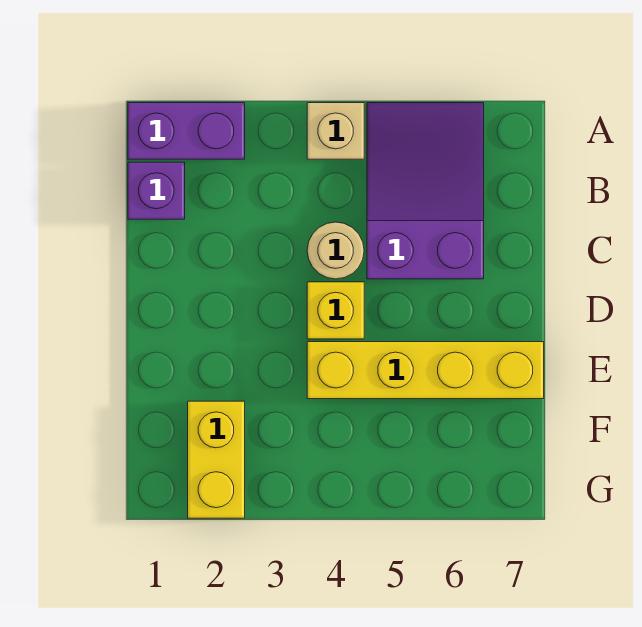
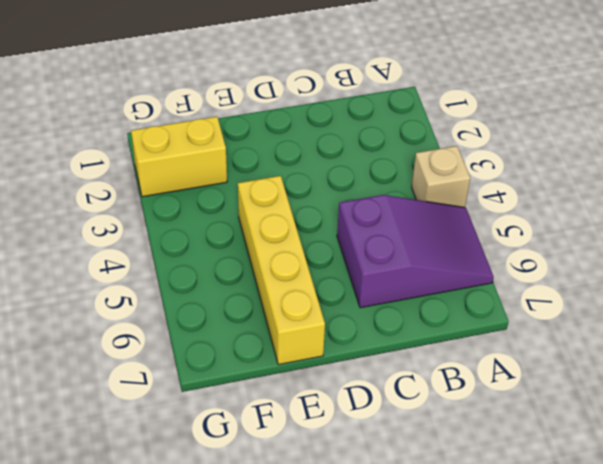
none -> purple brick A1:A2 level 1
none -> purple brick B1 level 1

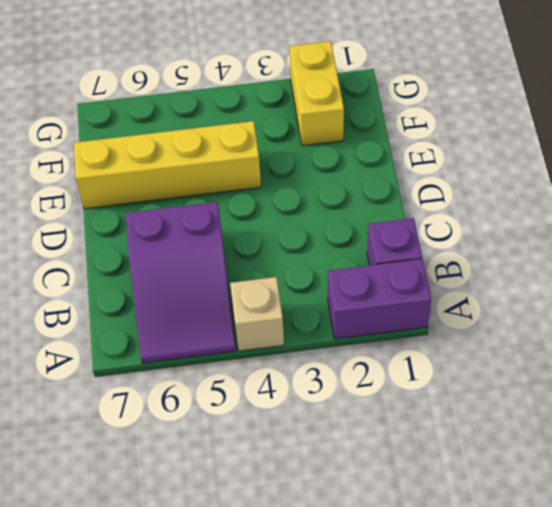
none -> tan round brick C4 level 1
none -> yellow brick D4 level 1

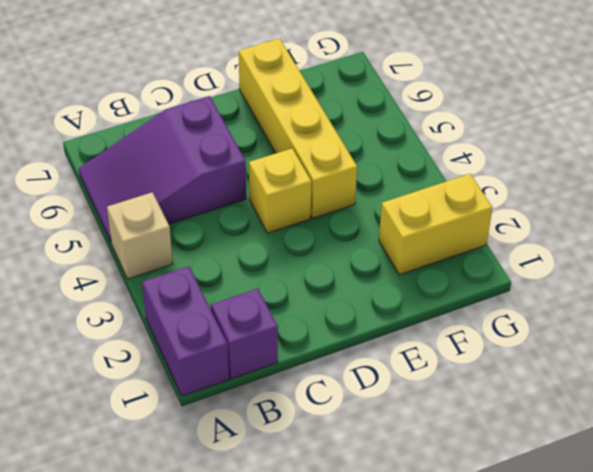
none -> tan round brick C4 level 1

